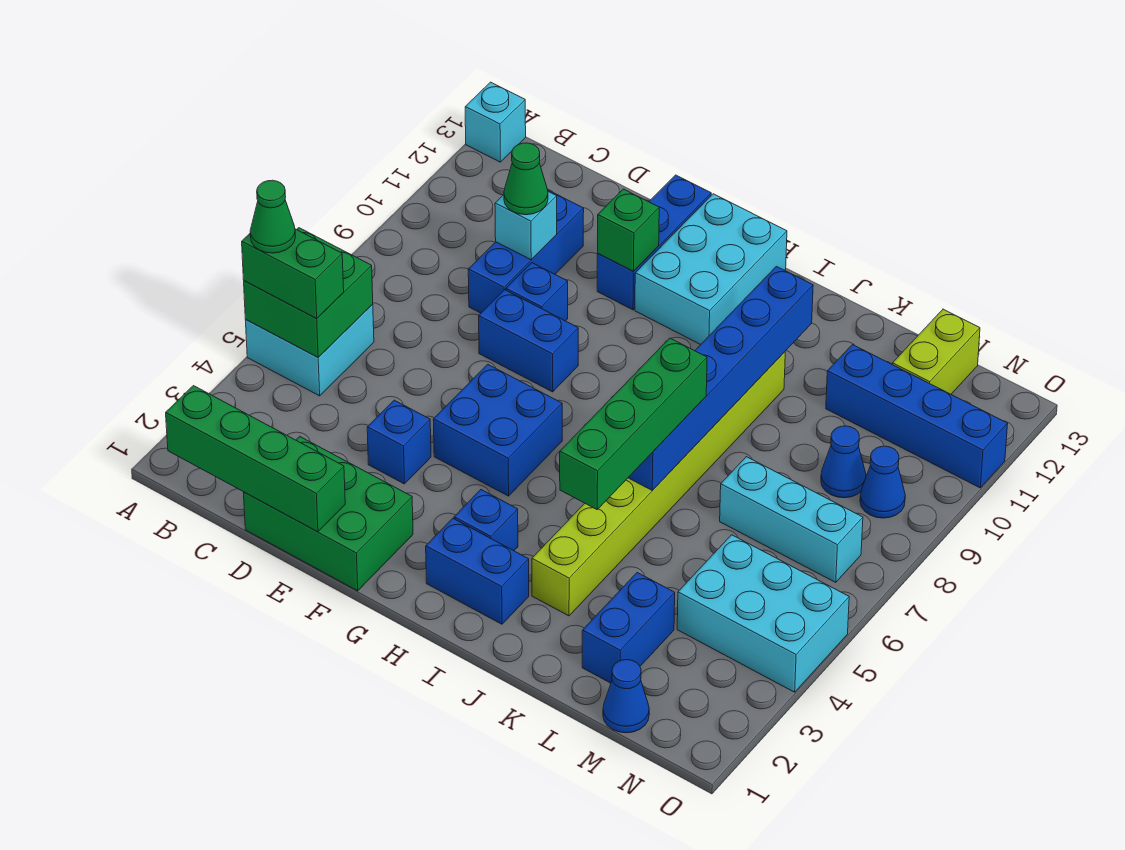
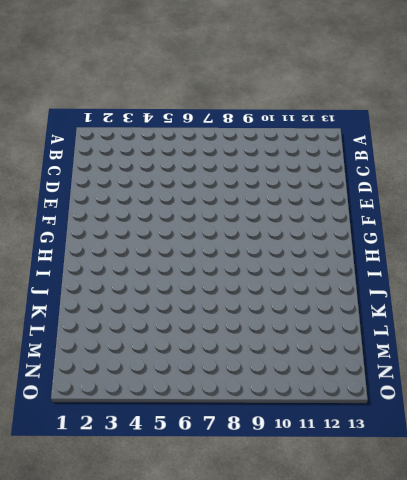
none -> cyan brick A5:B6 level 1
none -> cyan brick A13 level 1
none -> green brick D1:F2 level 1
none -> blue brick D9:D11 level 1

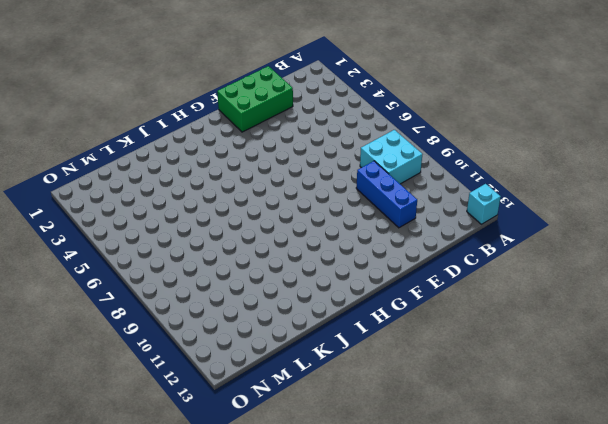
cyan brick B8:C9 level 1 -> cyan brick A5:B6 level 1
none -> blue brick E4 level 1
none -> blue brick E8:F8 level 1
none -> blue brick E9 level 1
none -> blue brick F5:G6 level 1

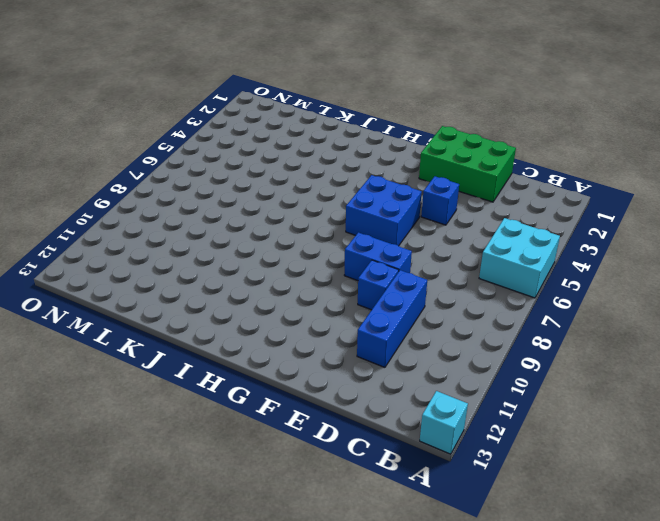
none -> blue brick F11:F13 level 1
none -> cyan brick G11:H13 level 1
none -> blue brick H2:I2 level 1
none -> blue brick H3 level 1

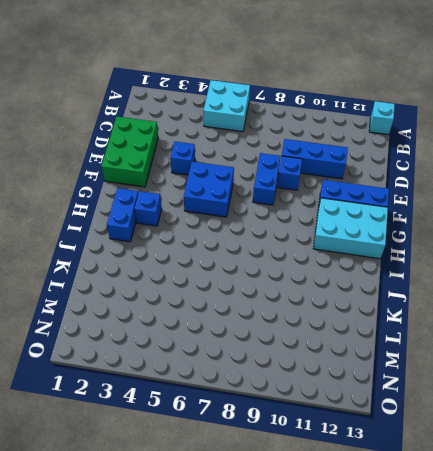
none -> lime brick J3:J10 level 1
none -> blue brick L2:L3 level 1
none -> cyan brick L7:N7 level 1
none -> blue brick L11:O11 level 1

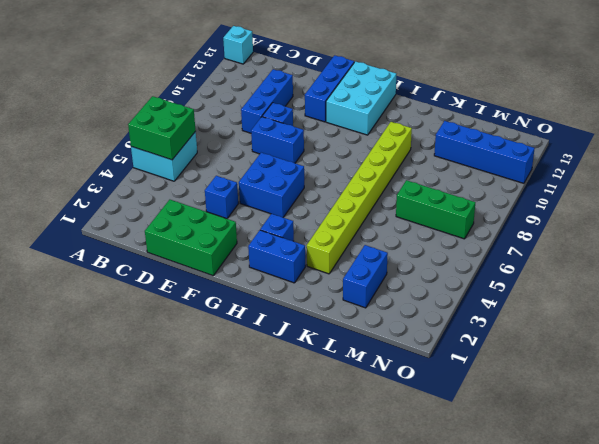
green brick L7:N7 level 1 -> cyan brick L7:N7 level 1
none -> blue cone M1 level 1
none -> cyan brick M4:O5 level 1
none -> blue cone M9 level 1
none -> lime brick M12:M13 level 1

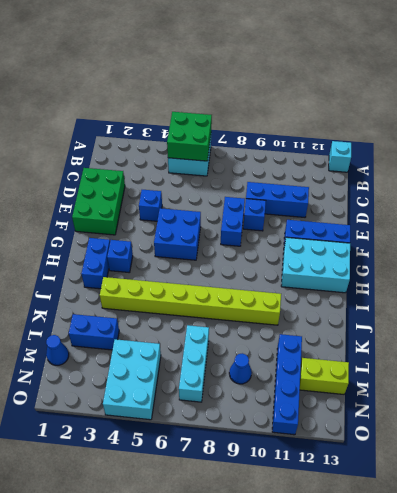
none -> blue cone N9 level 1
none -> green brick B1:E1 level 2
none -> cyan brick D10 level 2
none -> green brick F11 level 2

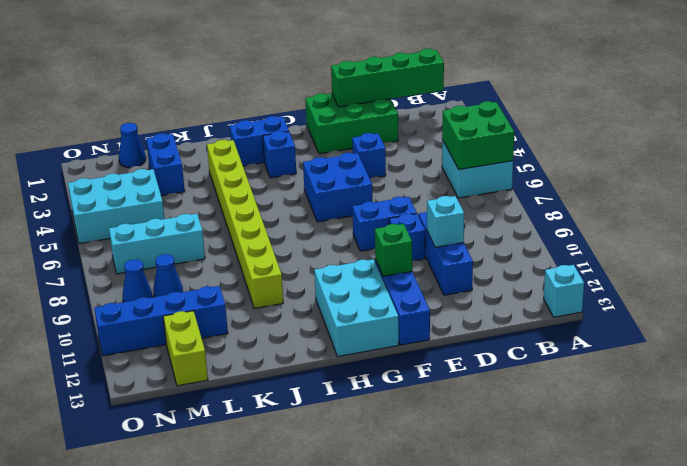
none -> blue brick J6:J11 level 2
none -> green brick A5:B5 level 3
none -> green cone D10 level 3
none -> green brick J4:J7 level 3

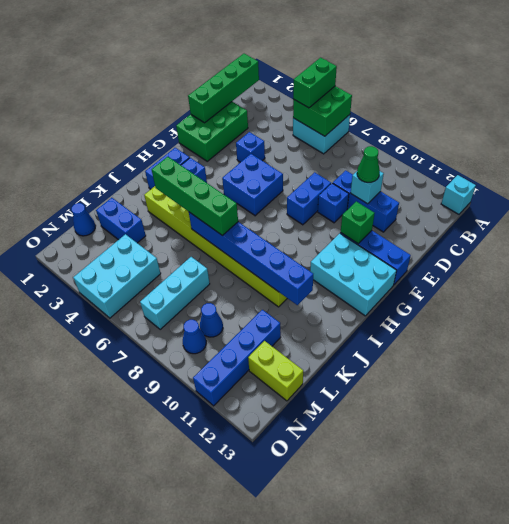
none -> green cone A5 level 4

